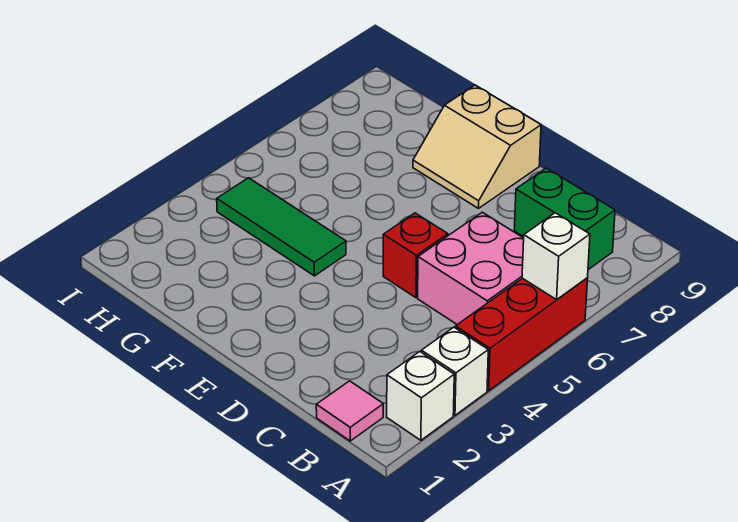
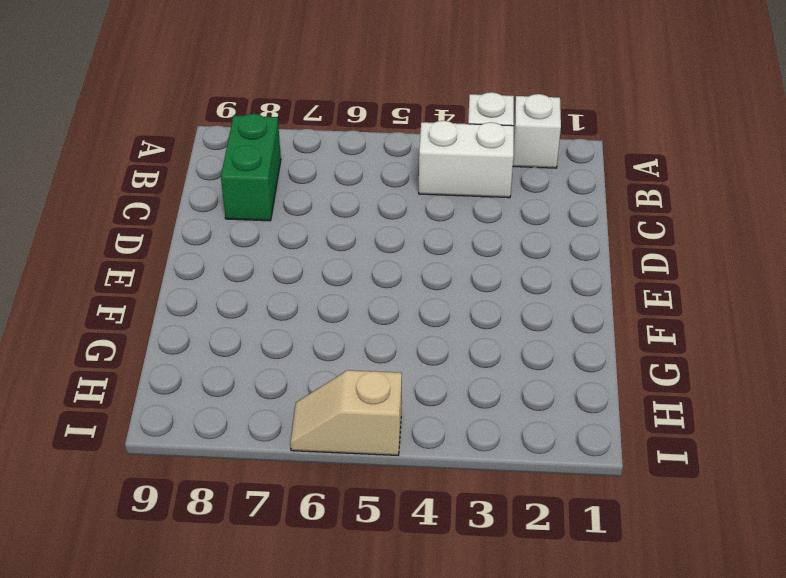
white brick B3:B4 level 1 -> none
tan slope I5:I6 level 1 top 5 -> none
none -> red brick A4:A6 level 1
none -> pink tile B1 level 1

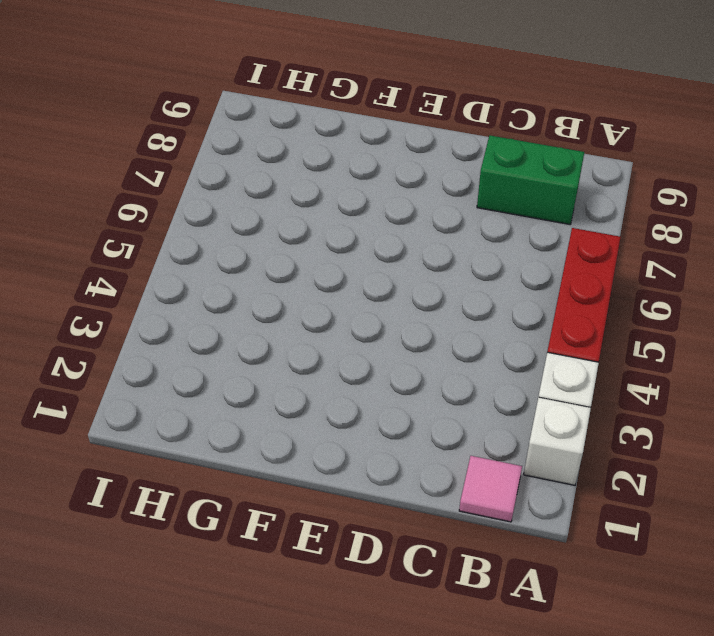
none -> pink brick B5:C6 level 1
none -> red brick D5 level 1

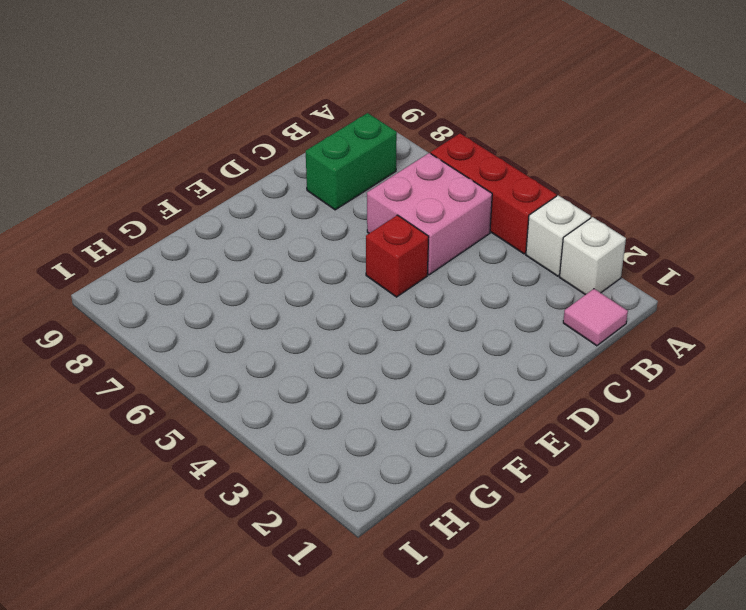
none -> tan slope E8:F9 level 1 top 9
none -> green tile F4:H4 level 1

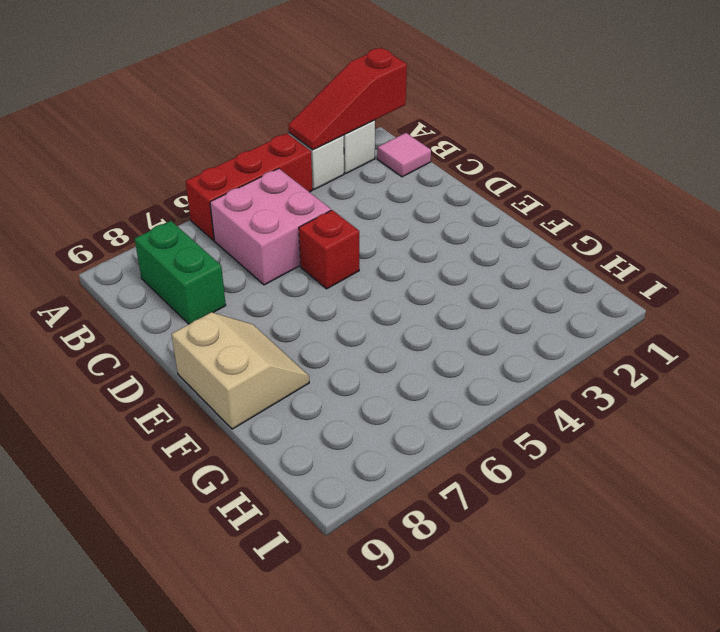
red slope A1:A3 level 2 top 1 -> none
none -> green tile F4:H4 level 1
none -> white brick A6 level 2

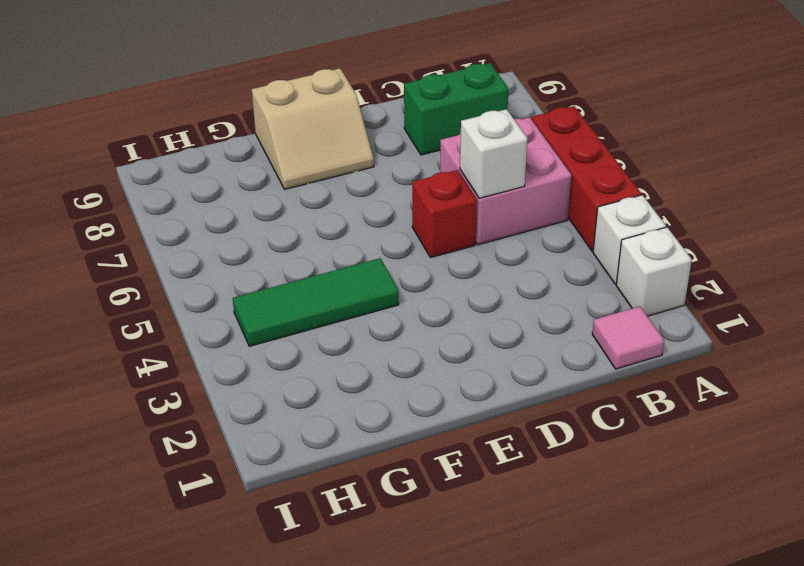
white brick C5 level 2 -> white brick A6 level 2

